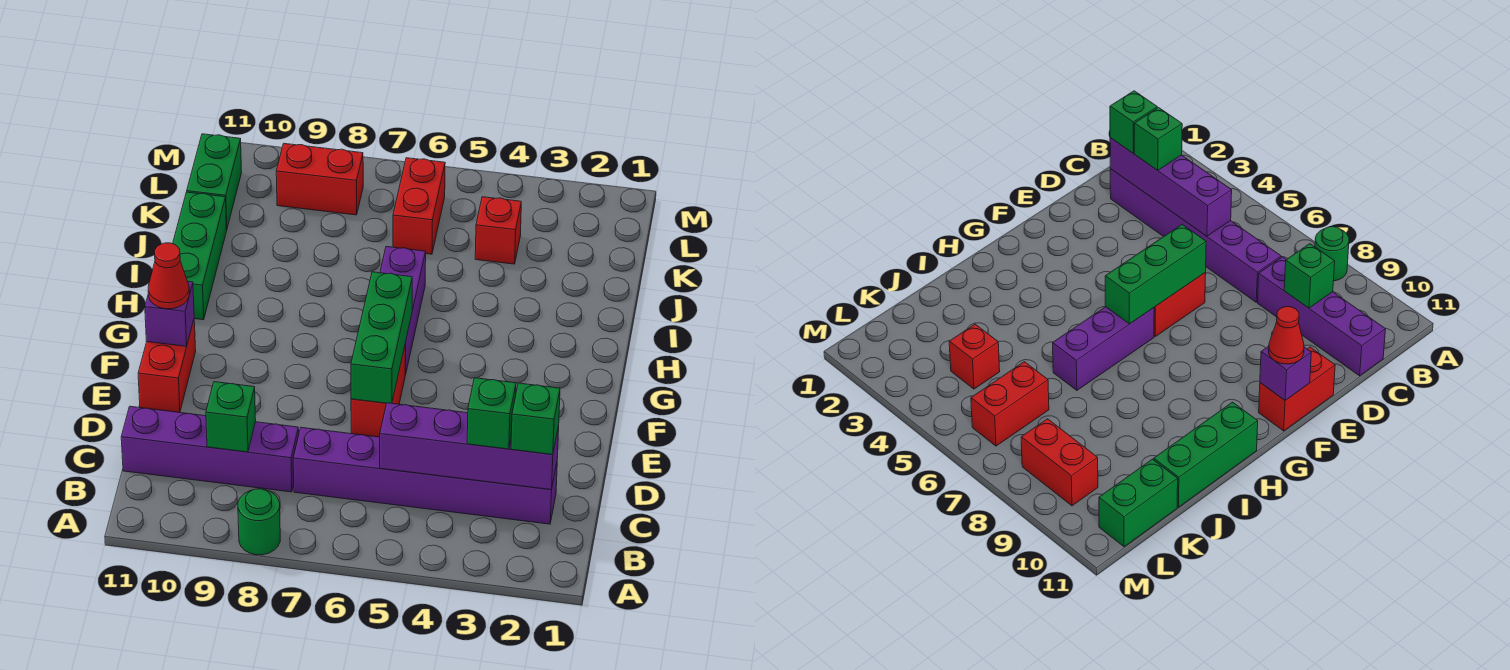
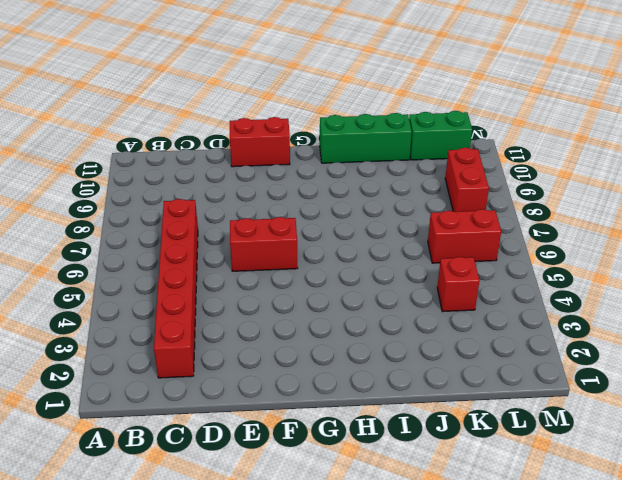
red brick C2:C7 level 1 -> purple brick C2:C7 level 1
none -> green round brick A8 level 1
none -> purple brick C8:C11 level 1
none -> purple brick G6:I6 level 1

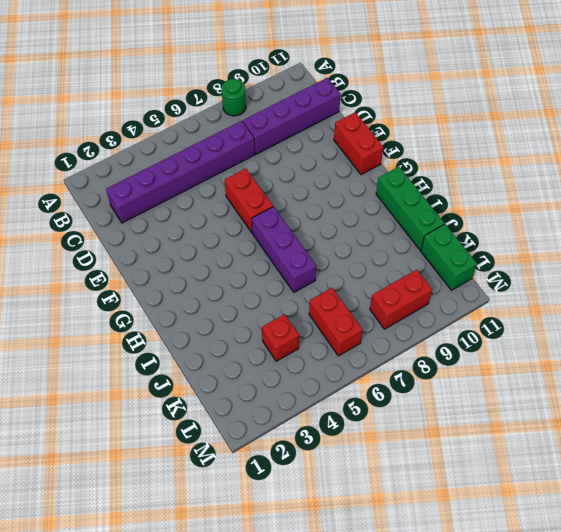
none -> purple brick C2:C5 level 2
none -> green brick C9 level 2
none -> green brick E6:G6 level 2

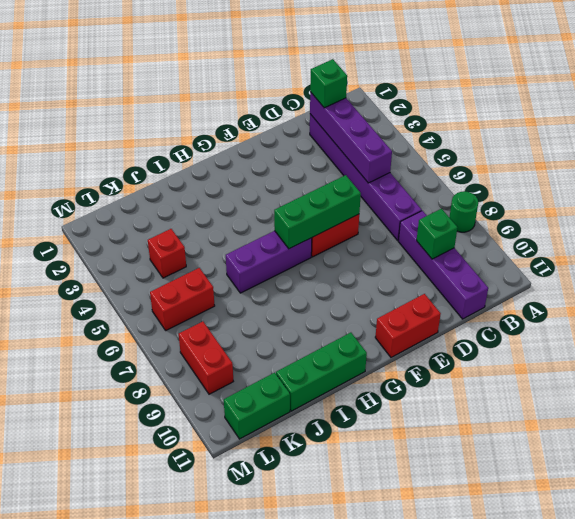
none -> purple brick F11 level 2
none -> green brick C3 level 3
none -> red cone F11 level 3

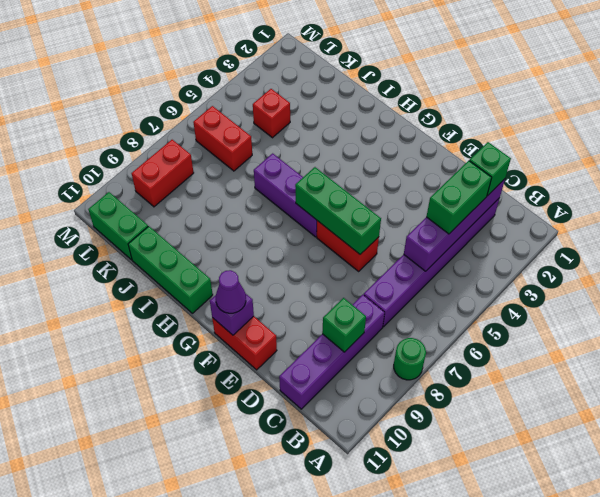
green brick C3:C4 level 3 -> green brick C3 level 3
purple cone F11 level 3 -> red cone F11 level 3

